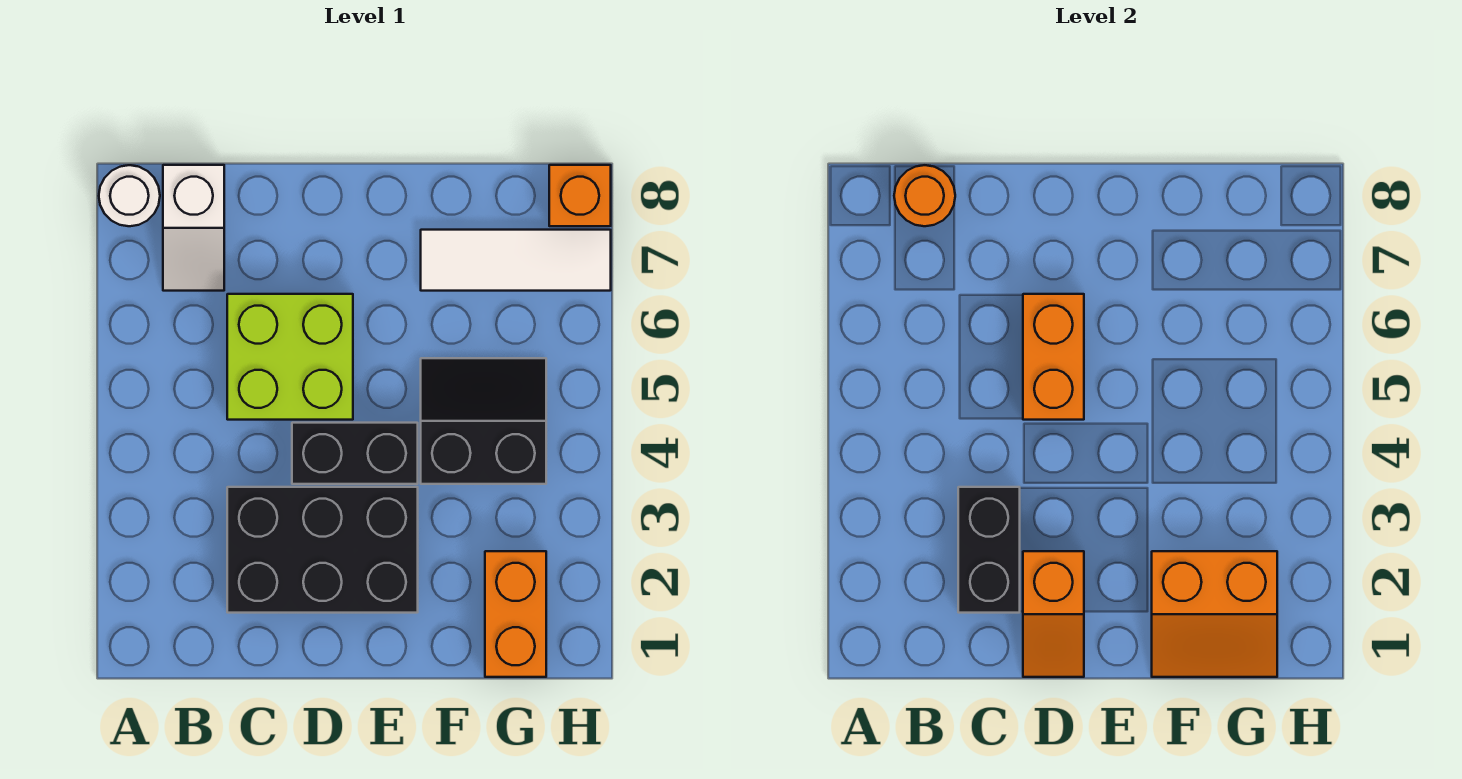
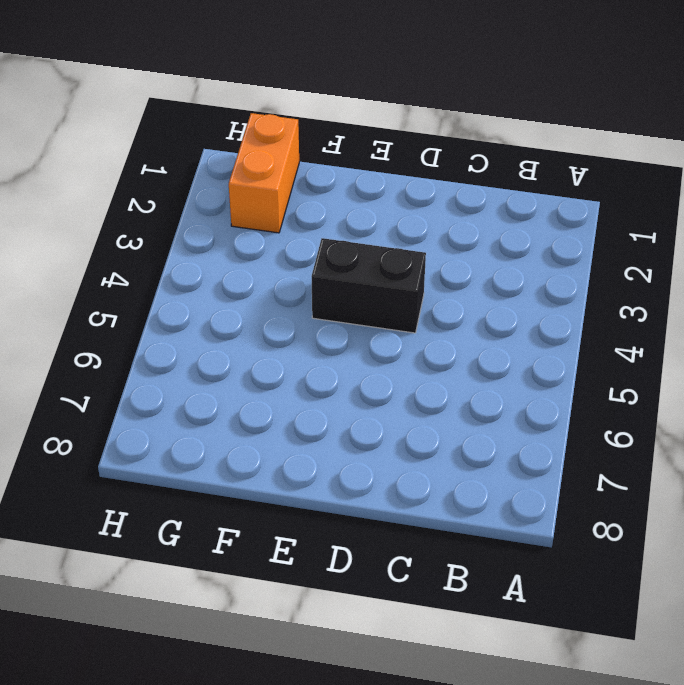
none -> white round brick A8 level 1
none -> white slope B7:B8 level 1 top 8
none -> black brick C2:E3 level 1

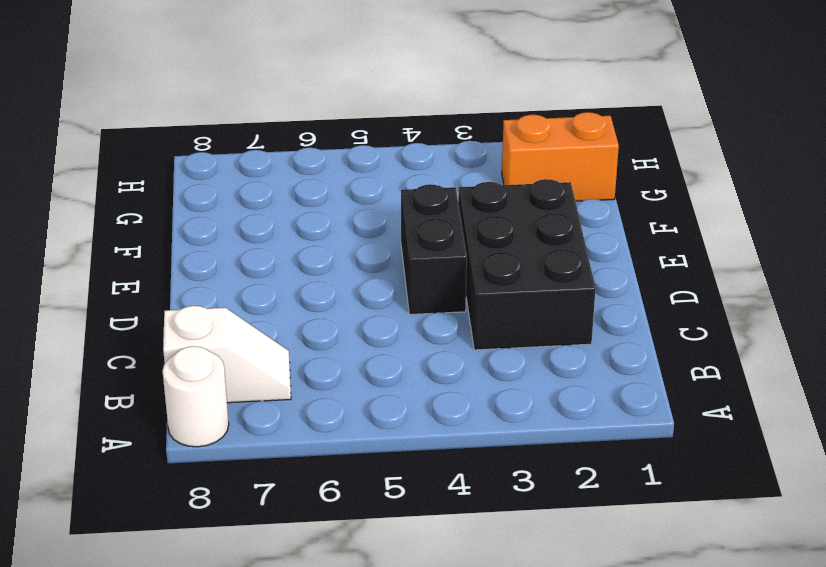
none -> lime brick C5:D6 level 1
none -> black slope F4:G5 level 1 top 4
none -> white tile F7:H7 level 1

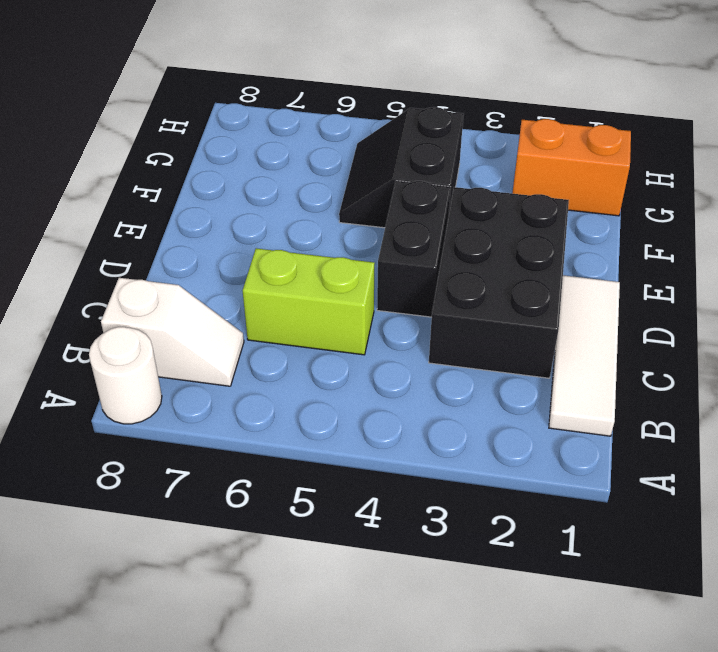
white tile B1:D1 level 1 -> white tile F7:H7 level 1
lime brick C5:C6 level 1 -> lime brick C5:D6 level 1
none -> orange brick H8 level 1
none -> orange round brick B8 level 2
none -> black brick C2:C3 level 2

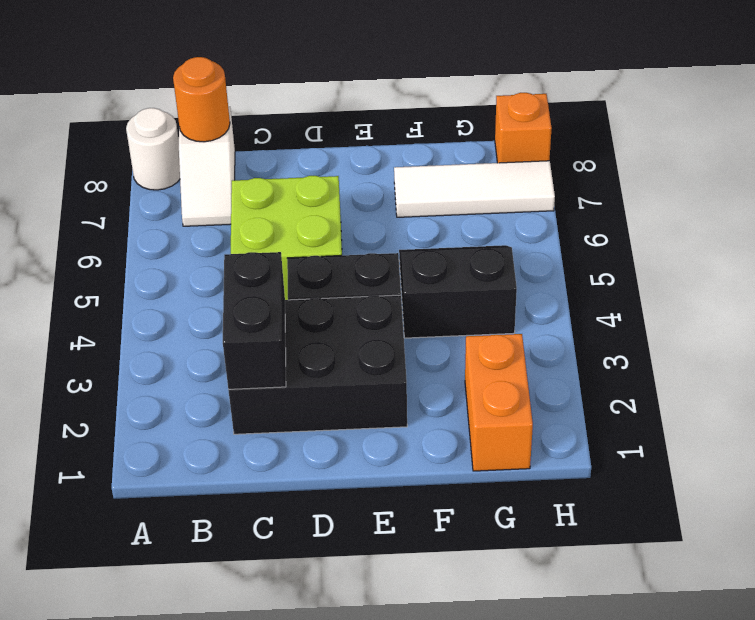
none -> orange slope D1:D2 level 2 top 2
none -> orange brick D5:D6 level 2
none -> orange slope F1:G2 level 2 top 2

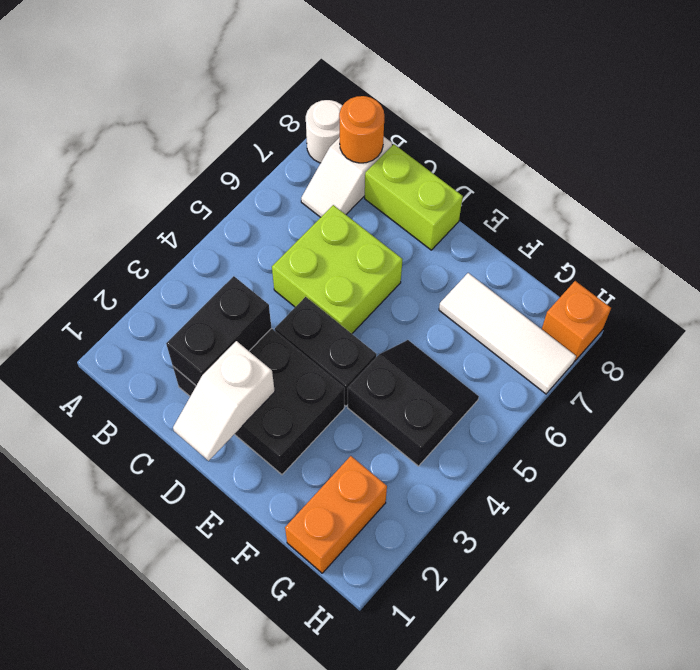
lime brick C8:D8 level 1 -> none
white slope D1:D2 level 2 top 2 -> orange slope D1:D2 level 2 top 2
none -> orange brick D5:D6 level 2
none -> orange slope F1:G2 level 2 top 2

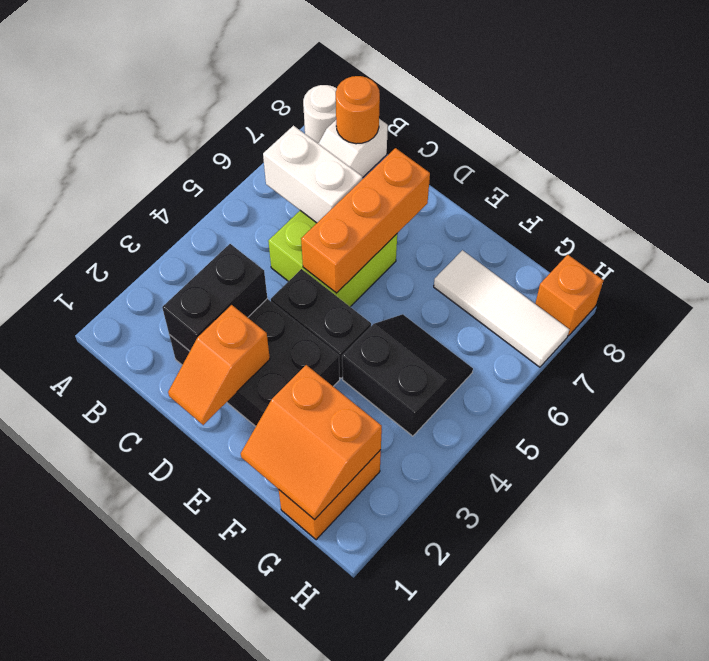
white brick B6:C6 level 2 -> none
orange brick D5:D7 level 2 -> orange brick D5:D6 level 2

